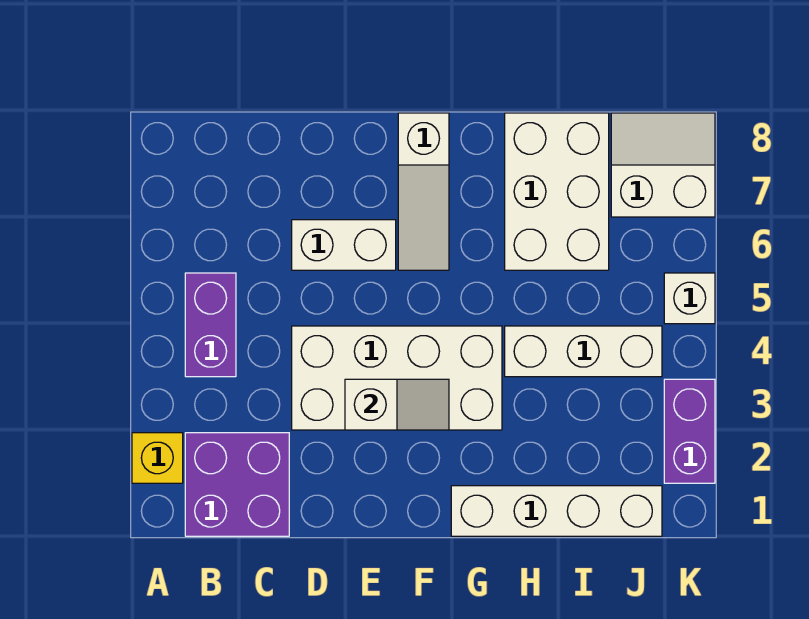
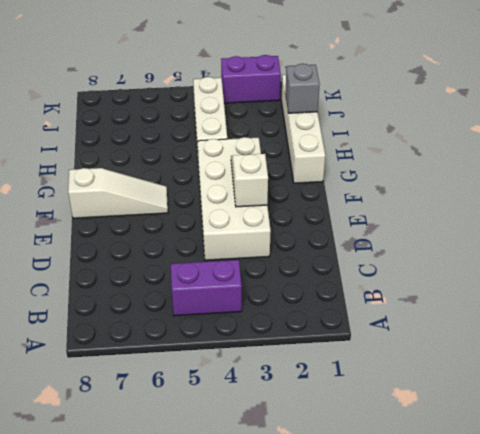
grey brick I1 level 2 -> none
none -> yellow brick A2 level 1
none -> purple brick B1:C2 level 1
none -> white brick D6:E6 level 1

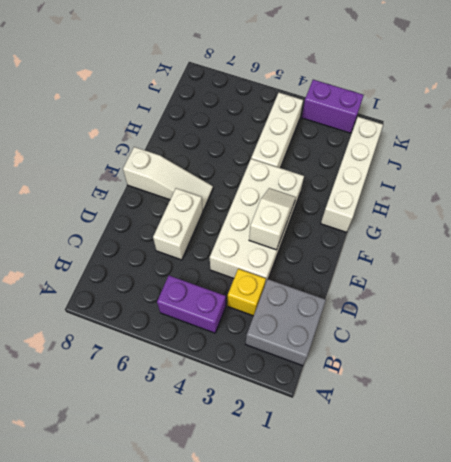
grey brick B1:C2 level 1 -> purple brick B1:C2 level 1
yellow brick C3 level 1 -> yellow brick A2 level 1
none -> white brick H6:I8 level 1
none -> white slope J7:K8 level 1 top 7
none -> white brick K5 level 1

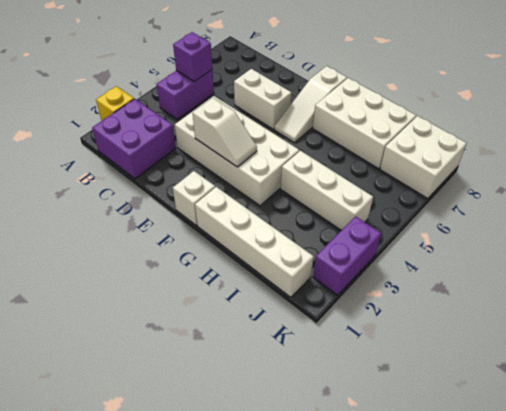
purple brick B5 level 2 -> none
white brick F1 level 1 -> white brick K5 level 1
white brick G7:I8 level 1 -> white brick H6:I8 level 1
white brick J7:K8 level 1 -> white slope J7:K8 level 1 top 7

